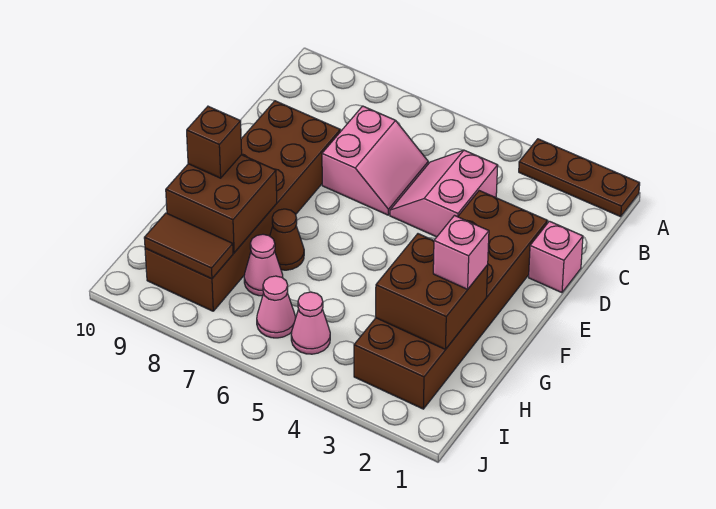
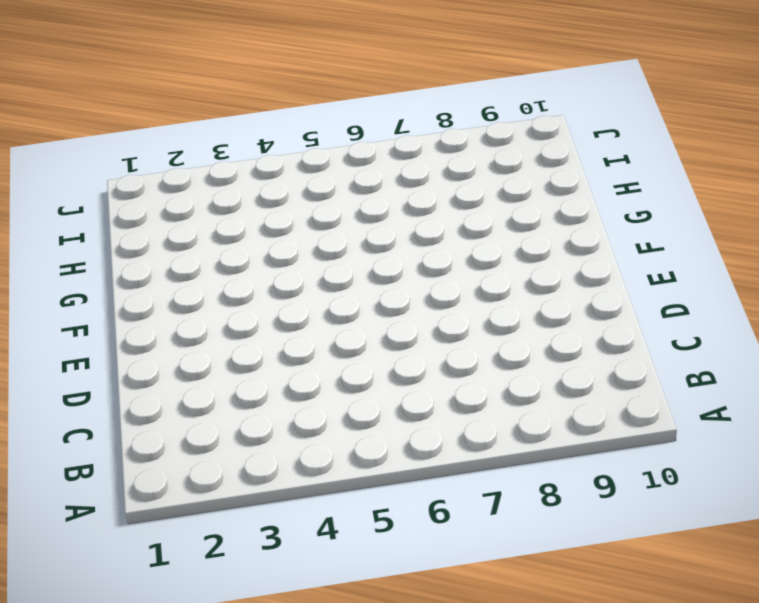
none -> brown plate A1:A3 level 1
none -> pink slope C4:D5 level 1 top 4
none -> pink slope C6:D7 level 1 top 7

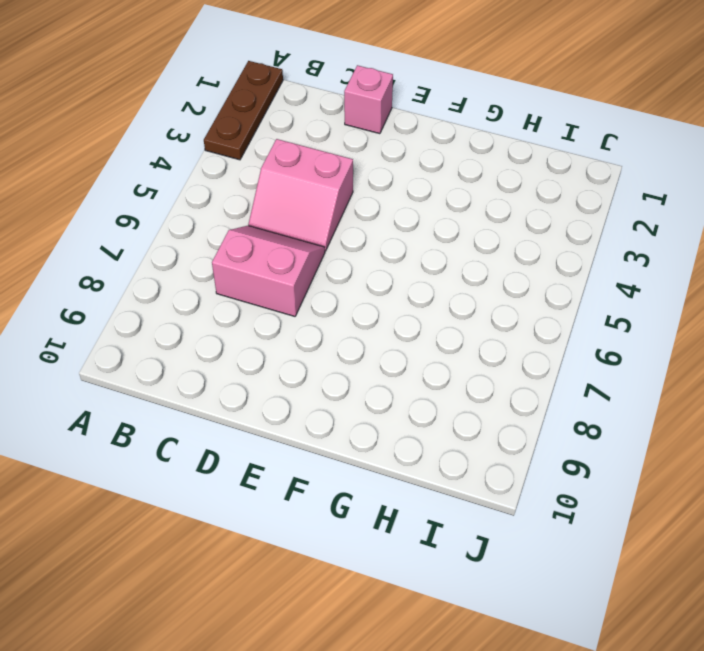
none -> brown brick D2:I3 level 1
none -> brown brick D8:I9 level 1
none -> brown cone G7 level 1

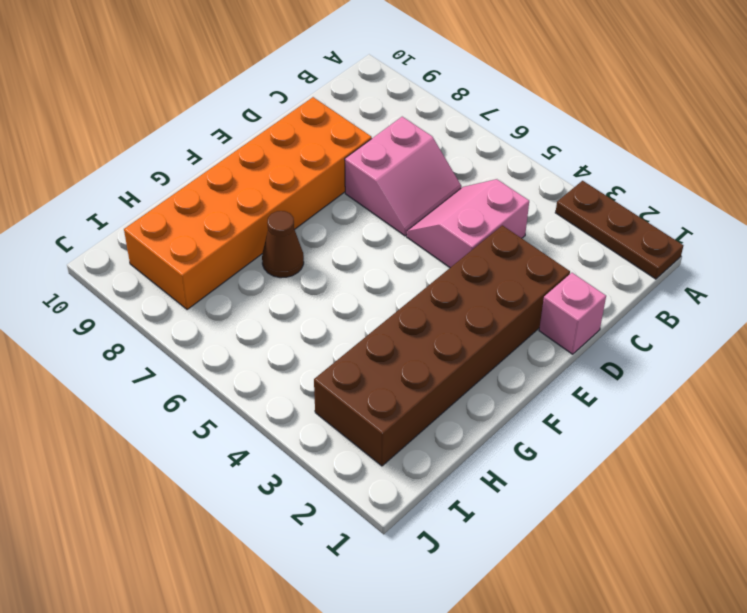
orange brick D8:I9 level 1 -> brown brick D8:I9 level 1
none -> pink cone H7 level 1
none -> pink cone I5 level 1
none -> pink cone I6 level 1

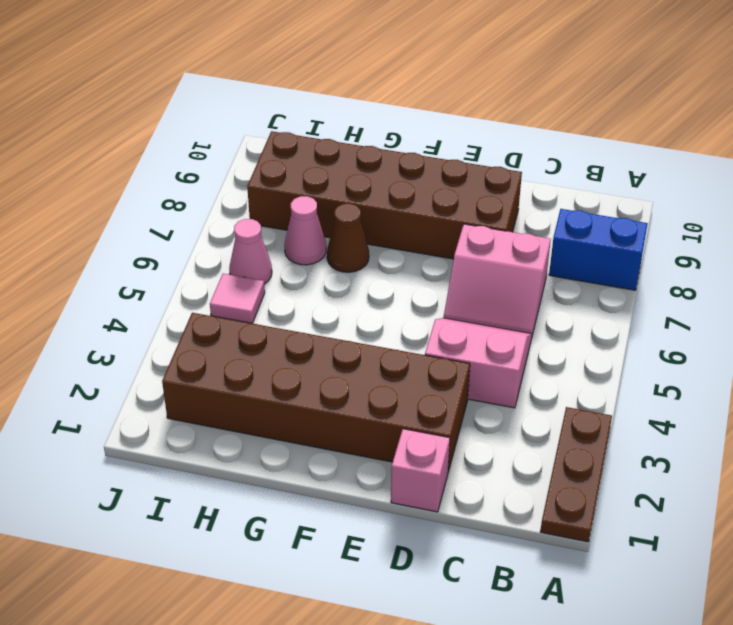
blue brick A8:B8 level 1 -> none
pink tile I5 level 1 -> pink cone I5 level 1
none -> brown brick G2:H3 level 2
none -> brown brick G8:H9 level 2
none -> brown tile I8:I9 level 2

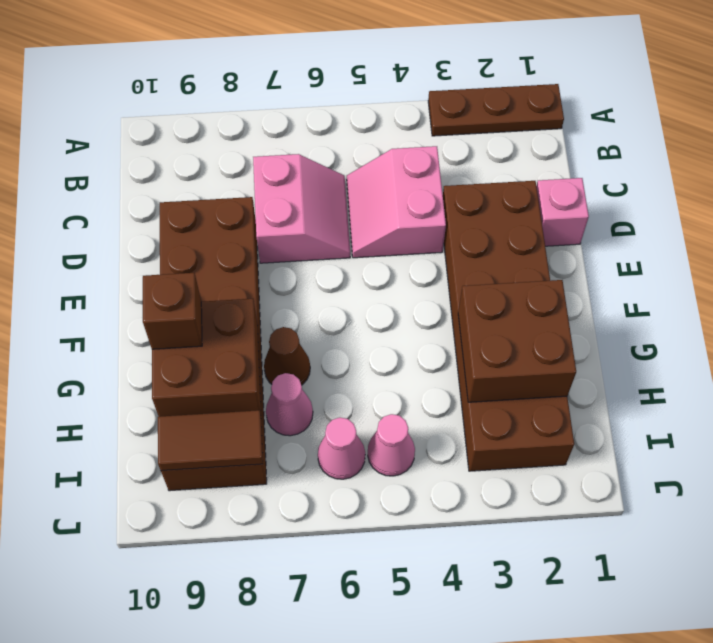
none -> pink brick G2 level 3

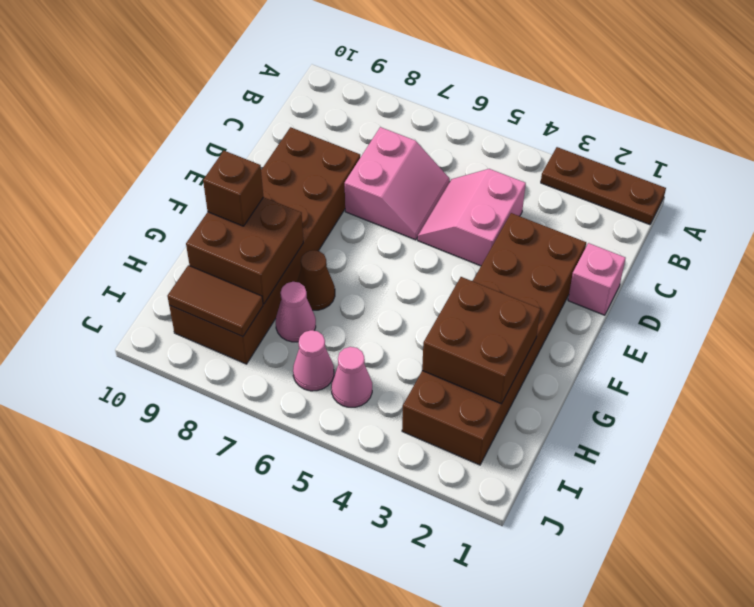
none -> pink brick G2 level 3

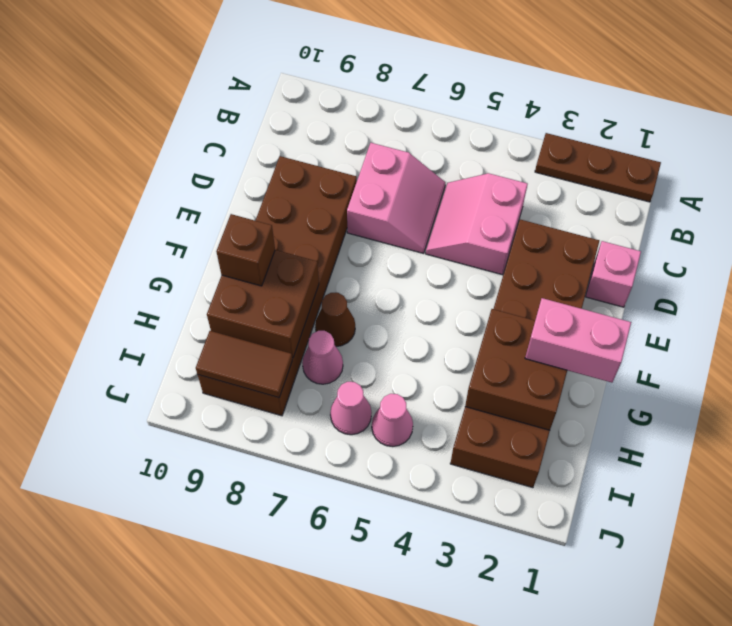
pink brick G1:G2 level 3 -> pink brick G2 level 3

